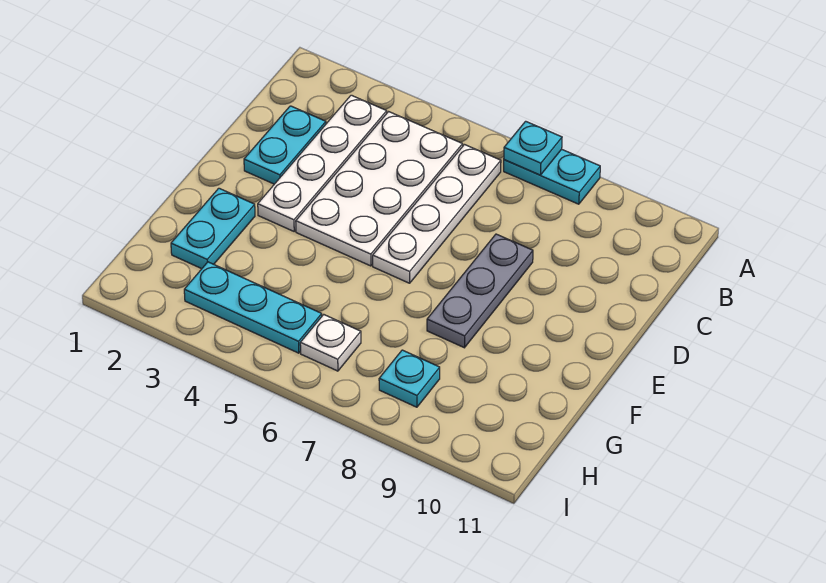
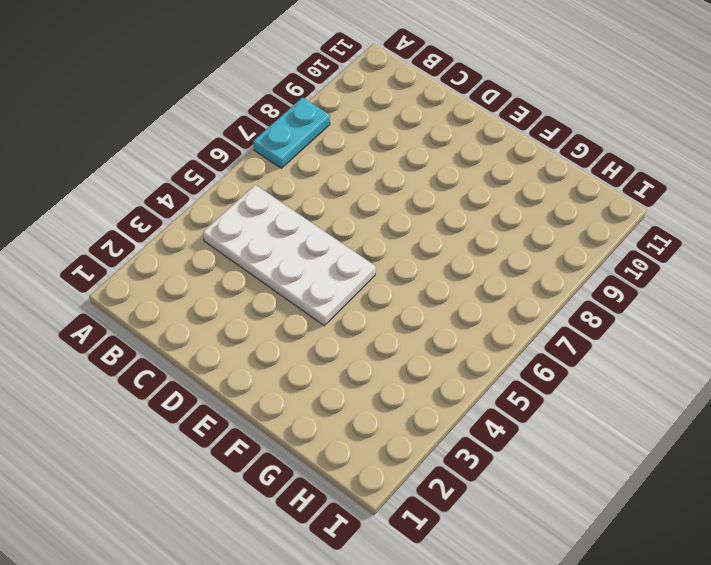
none -> white plate B3:E3 level 1
none -> white plate B6:E6 level 1

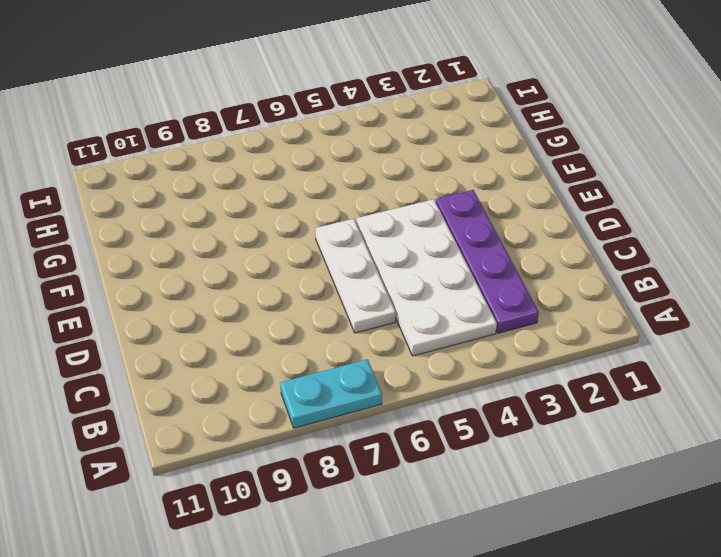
purple plate B3:E3 level 1 -> white plate B3:E3 level 1
white plate C6:E6 level 1 -> white plate B6:E6 level 1
none -> cyan plate C2:D2 level 1
none -> grey plate D8:F8 level 1

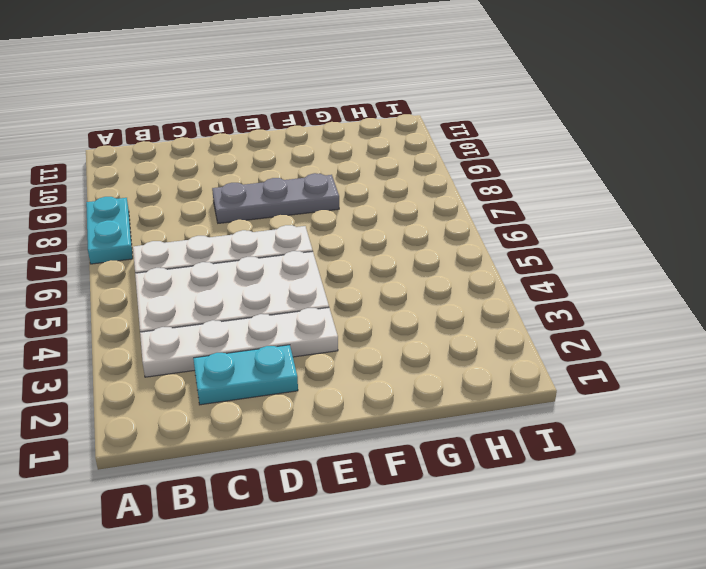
none -> cyan plate F2:G2 level 1
none -> cyan plate H3:H5 level 1

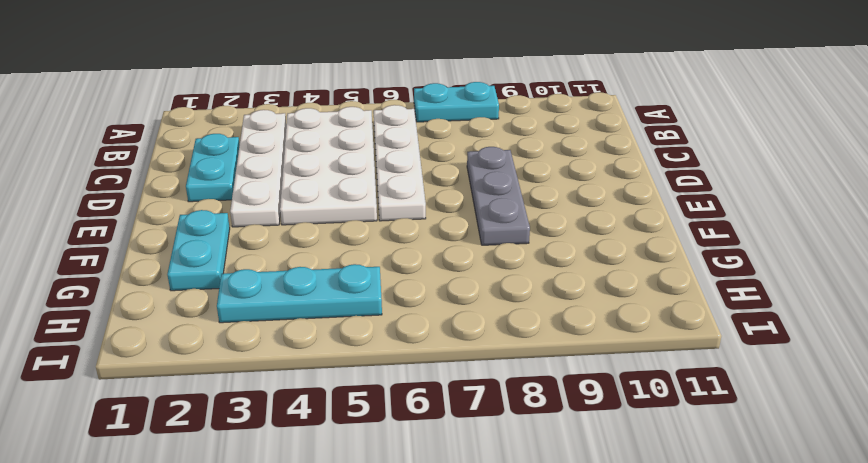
none -> white plate H6 level 1
none -> cyan plate H8 level 1

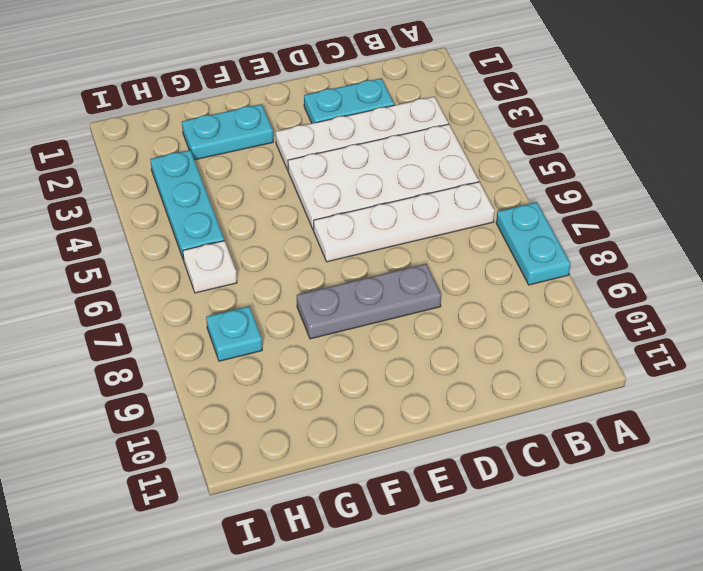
none -> cyan plate A7 level 2

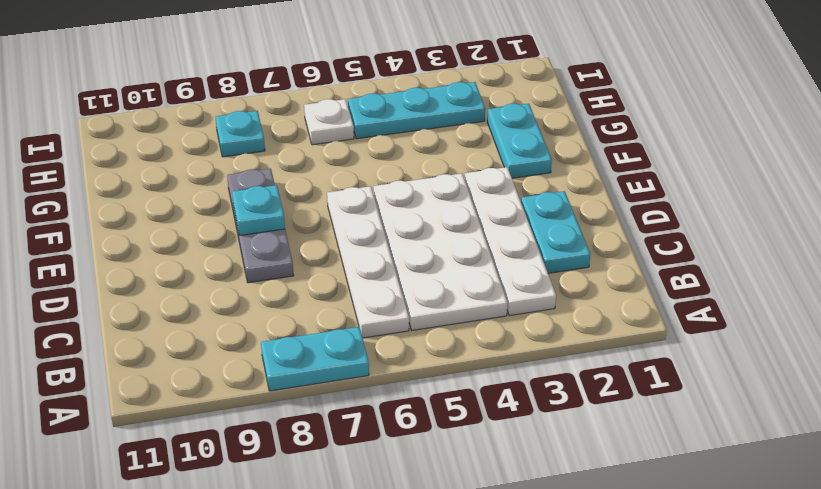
cyan plate E8 level 2 -> cyan plate A7 level 2

